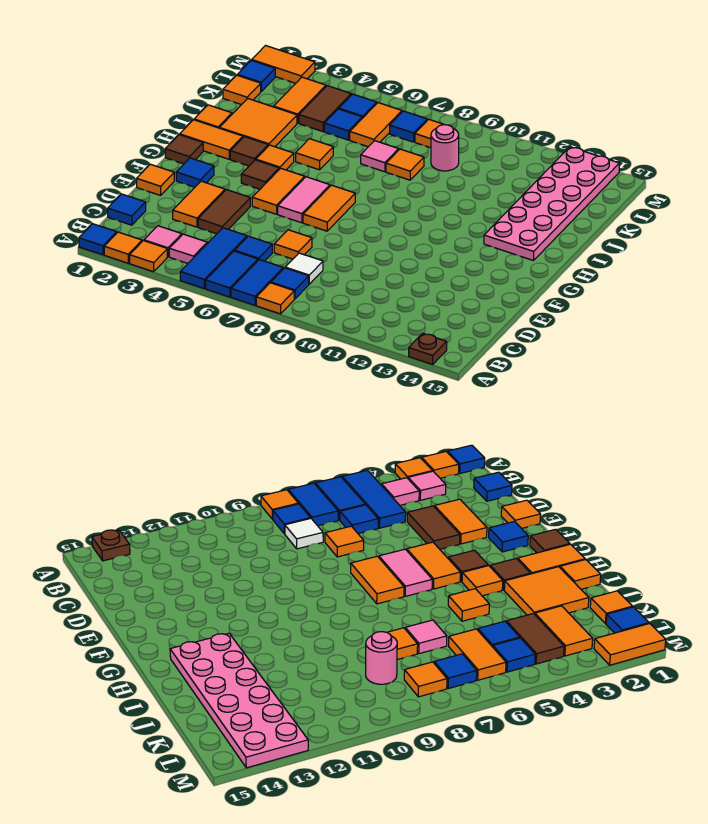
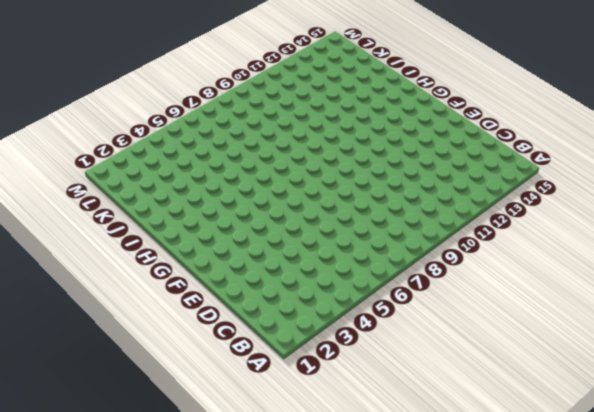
none -> blue tile A1 level 1
none -> orange tile A2 level 1
none -> orange tile A3 level 1
none -> blue tile A5:C5 level 1

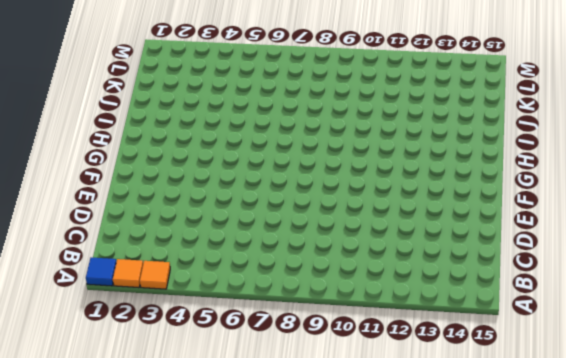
none -> blue tile A5:C5 level 1
none -> blue tile A6:B6 level 1
none -> blue tile A7:B7 level 1
none -> orange tile A8 level 1

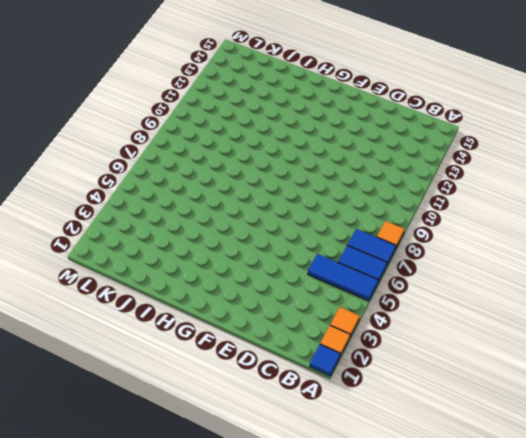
none -> brown plate A14 level 1
none -> pink tile B3 level 1
none -> pink tile B4 level 1
none -> blue tile B8 level 1

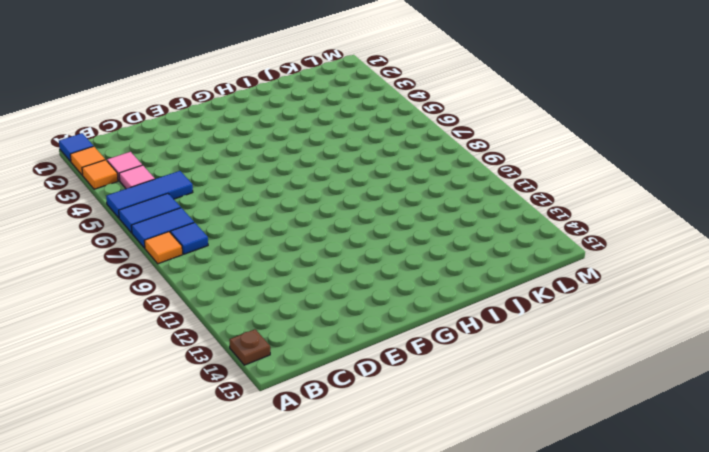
none -> blue tile C1 level 1
none -> blue tile C6 level 1
none -> white tile C8 level 1
none -> orange tile D3:E3 level 1

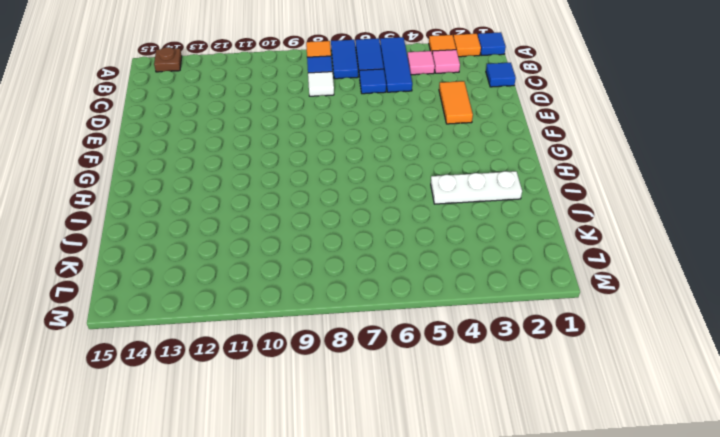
white plate I2:I4 level 1 -> orange tile I2:J3 level 1
none -> brown tile D4:E4 level 1
none -> orange tile D7 level 1
none -> orange tile E1 level 1
none -> blue tile F2 level 1

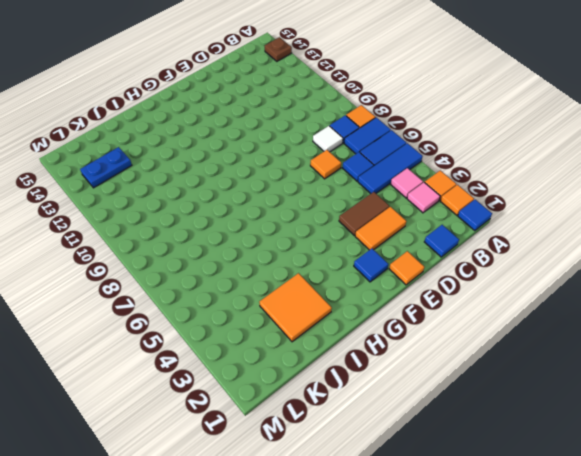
blue plate K13:L13 level 1 -> pink plate H13:M14 level 1
none -> orange tile F5:G5 level 1
none -> pink tile F6:G6 level 1
none -> orange tile F7:G7 level 1
none -> brown tile G1 level 1

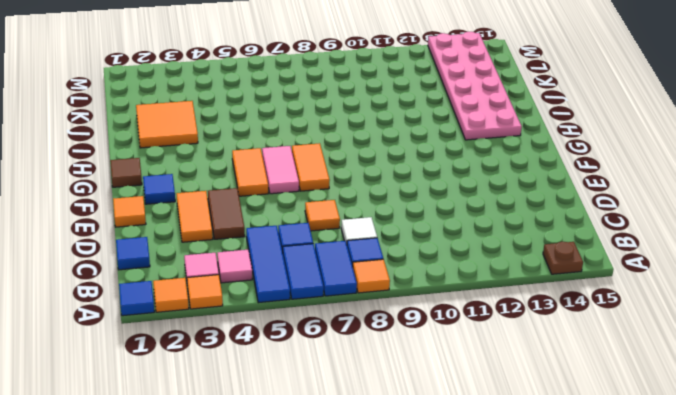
none -> brown tile G4 level 1
none -> orange tile H1:H2 level 1
none -> brown tile H3 level 1
none -> orange tile H4 level 1

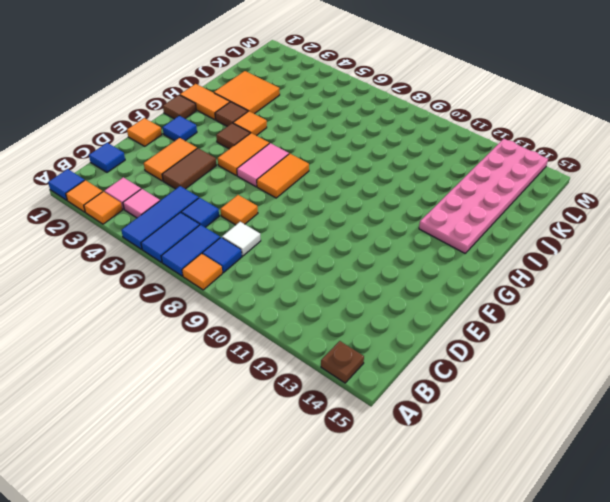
none -> orange tile I1 level 1
none -> orange tile I5 level 1
none -> pink tile J7 level 1
none -> orange tile J8 level 1

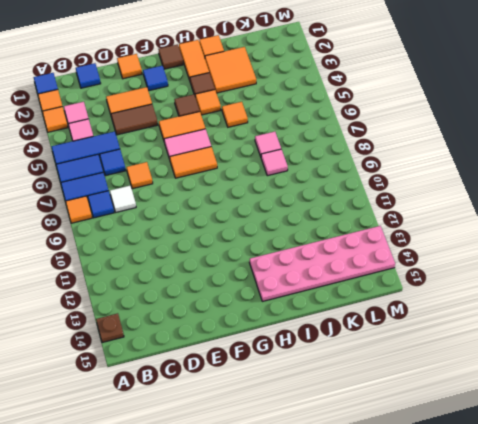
pink tile J8 level 1 -> orange tile J8 level 1
none -> orange tile K1 level 1
none -> orange tile K3:L3 level 1
none -> brown tile K4:L4 level 1
none -> blue tile K5 level 1

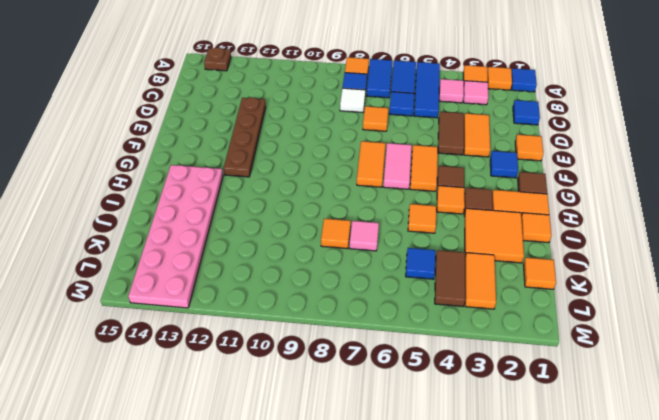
brown plate D12:G12 level 1 -> none
none -> orange tile K6:L6 level 1
none -> pink round brick K9 level 1
none -> blue tile L1 level 1
none -> blue tile L5 level 1

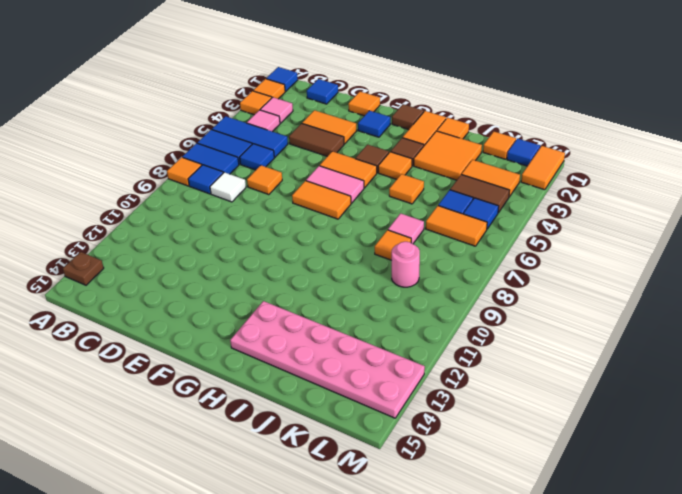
none -> blue tile L7 level 1
none -> orange tile L8 level 1

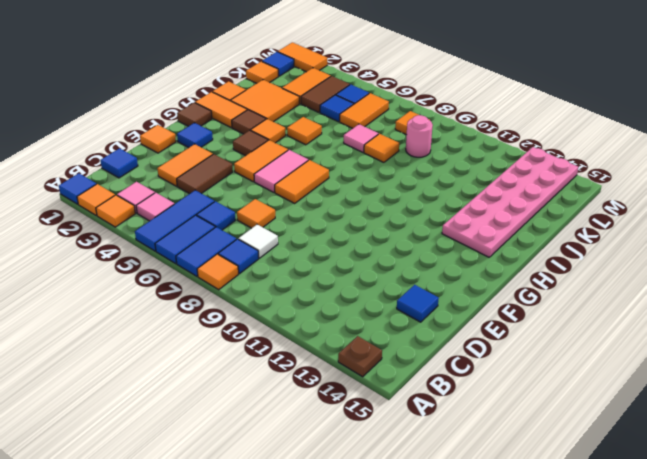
blue tile D14 level 1 -> blue tile L7 level 1

